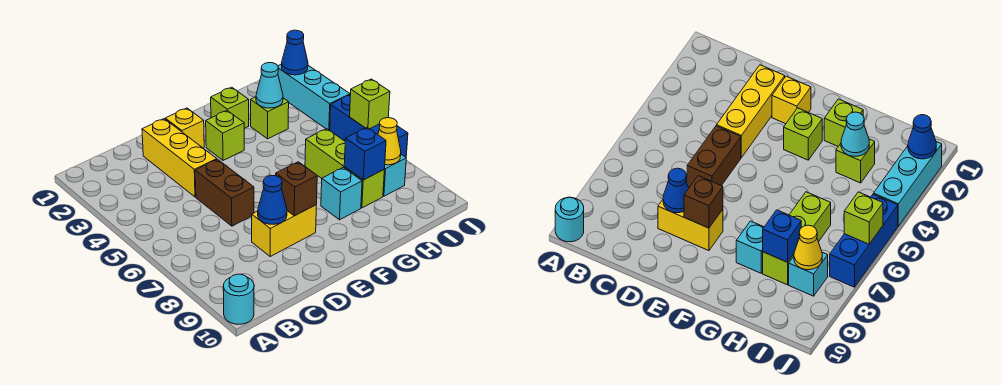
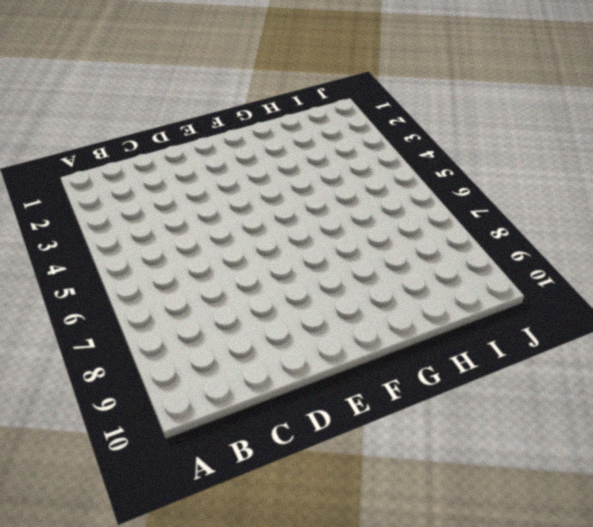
none -> cyan round brick A10 level 1
none -> yellow brick D2:D4 level 1
none -> brown brick D5:D6 level 1

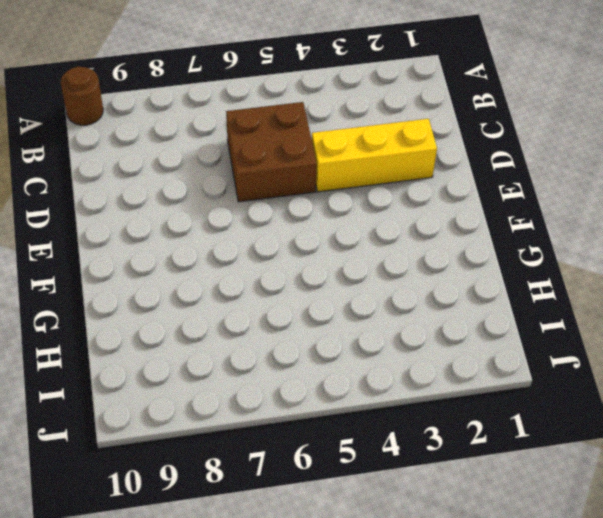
brown round brick A10 level 1 -> cyan round brick A10 level 1
brown brick C5:D6 level 1 -> brown brick D5:D6 level 1
none -> yellow brick D8:E8 level 1
none -> yellow brick E2 level 1
none -> lime brick F3 level 1

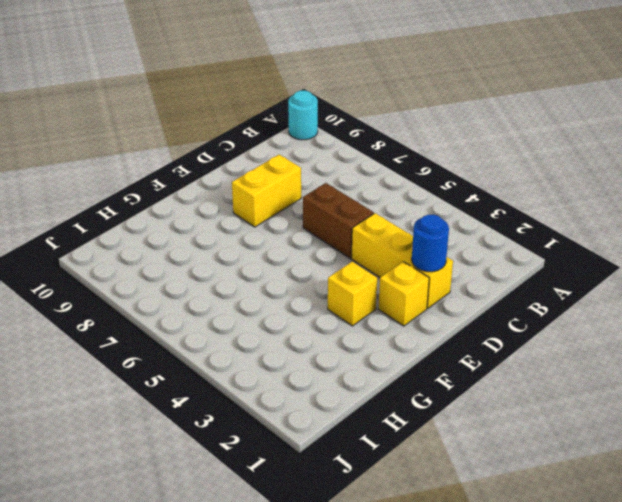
blue round brick D2 level 2 -> none
yellow brick F3 level 1 -> lime brick F3 level 1
none -> lime brick G2 level 1
none -> cyan brick G8 level 1
none -> lime brick H3 level 1

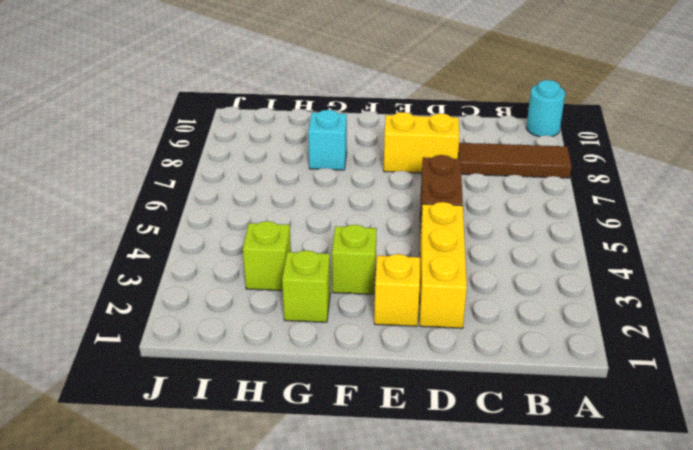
brown tile A8:C8 level 1 -> none
none -> lime brick H6:H8 level 1
none -> cyan brick I8 level 1
none -> cyan brick J2:J4 level 1

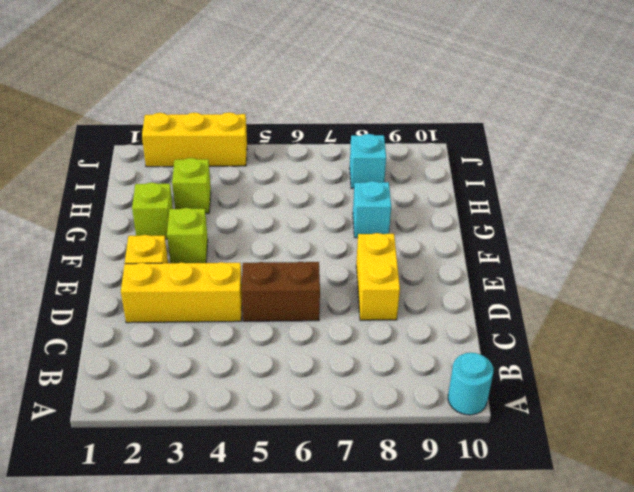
yellow brick J2:J4 level 1 -> cyan brick J2:J4 level 1
none -> lime brick H6:H8 level 1
none -> blue brick J5:J7 level 1
none -> blue cone D8 level 2

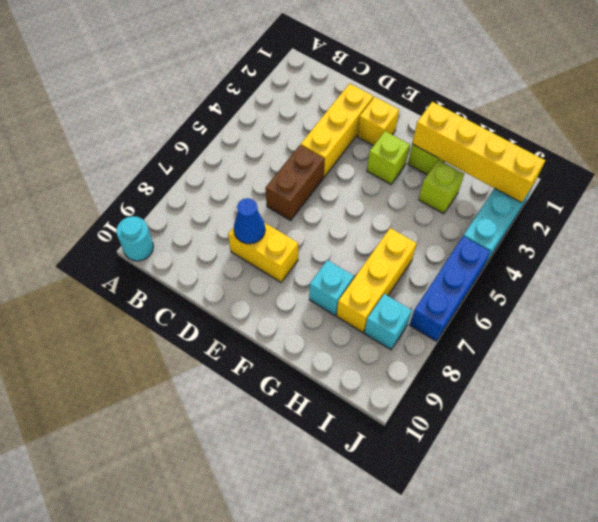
yellow brick G2:J2 level 2 -> blue cone J2 level 2
yellow brick H6:H8 level 1 -> lime brick H6:H8 level 1
none -> brown brick E8 level 2
none -> cyan cone H3 level 2
none -> blue brick H8 level 2

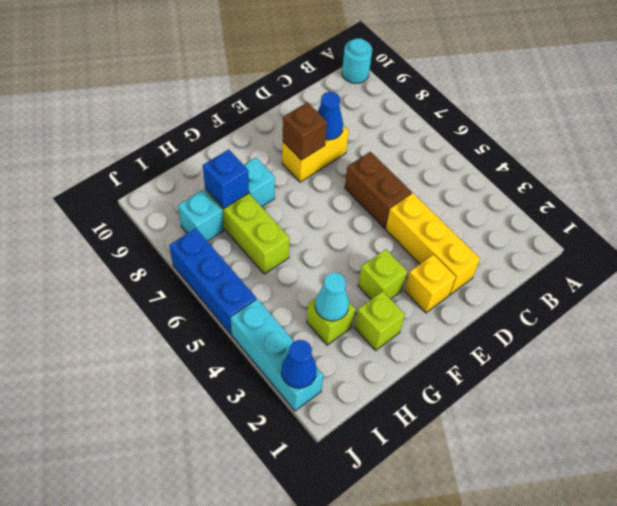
none -> yellow cone I8 level 2
none -> lime brick J6 level 2

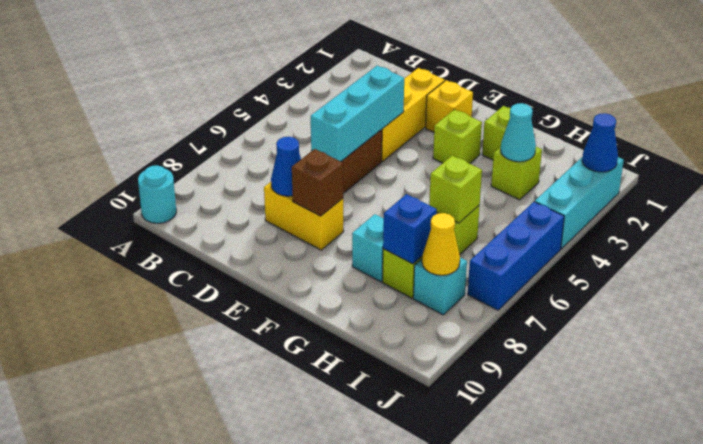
cyan brick D4:D6 level 2 -> none
lime brick H6 level 2 -> lime brick J6 level 2

